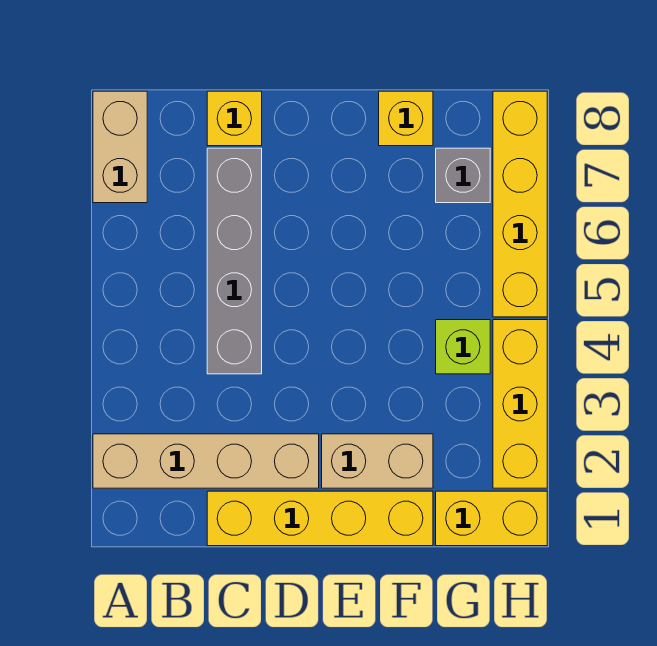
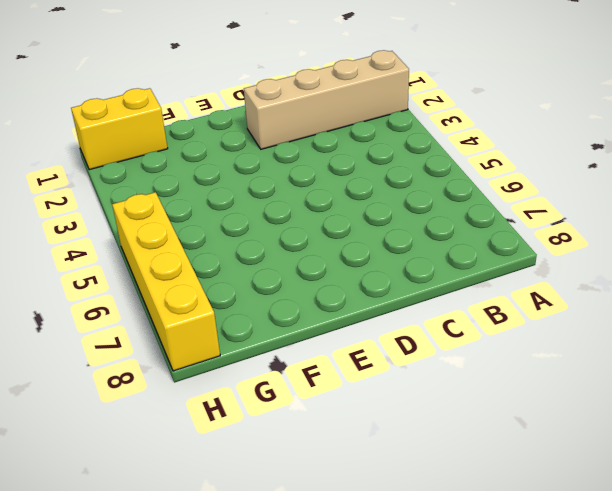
none -> tan brick A7:A8 level 1
none -> yellow brick C1:F1 level 1
none -> grey brick C4:C7 level 1

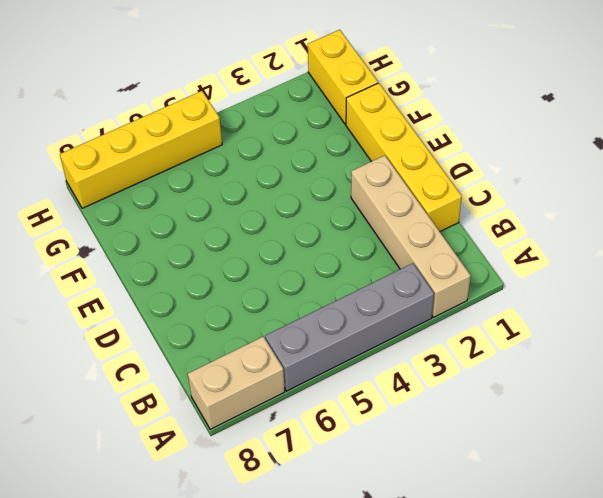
grey brick A3:A6 level 1 -> grey brick C4:C7 level 1
none -> yellow brick C8 level 1
none -> tan brick E2:F2 level 1
none -> yellow brick F8 level 1

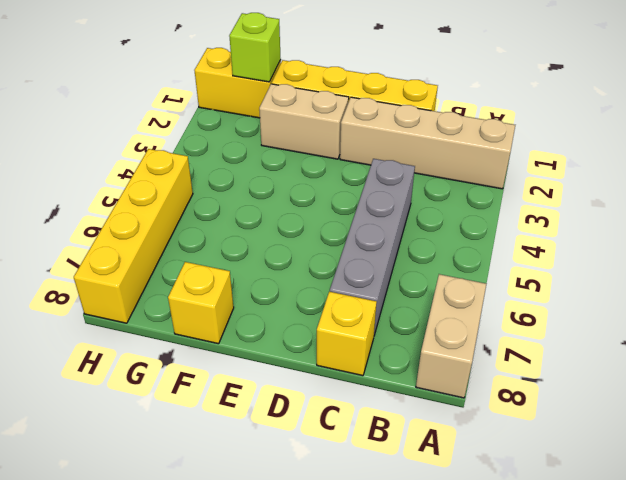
lime brick G1 level 2 -> lime brick G4 level 1
none -> grey brick G7 level 1
none -> yellow brick H2:H4 level 1

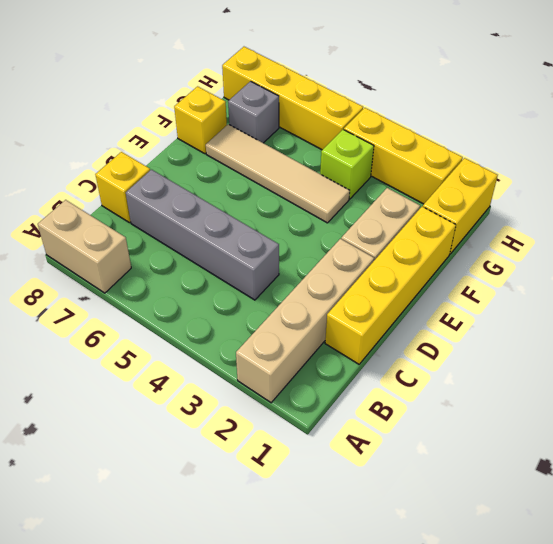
tan tile F4:F7 level 1 -> none

